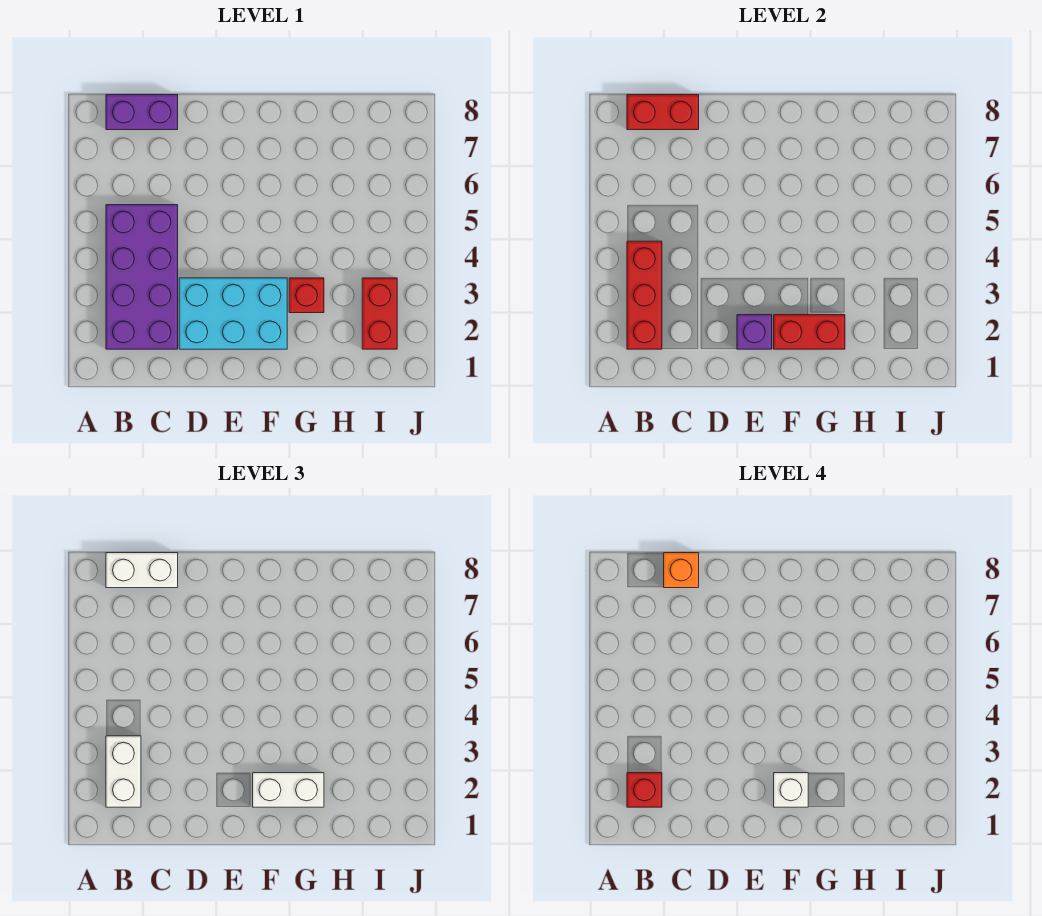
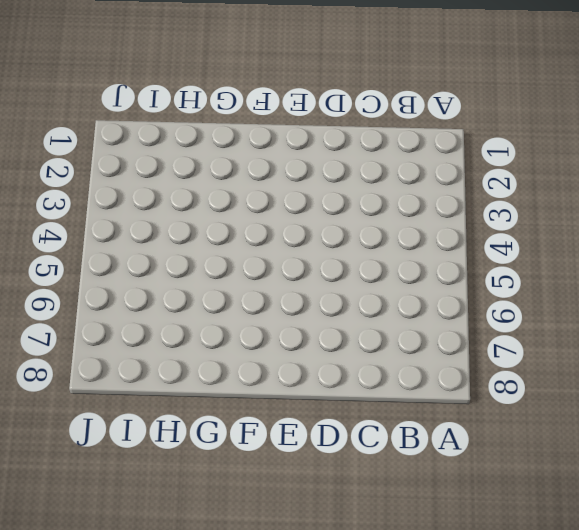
none -> purple brick B2:C5 level 1
none -> purple brick B8:C8 level 1
none -> cyan brick D2:F3 level 1

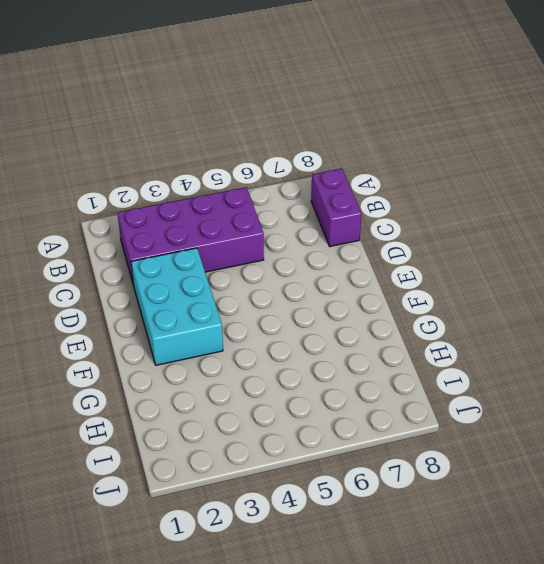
none -> red brick G3 level 1
none -> red brick I2:I3 level 1
none -> red brick B2:B4 level 2

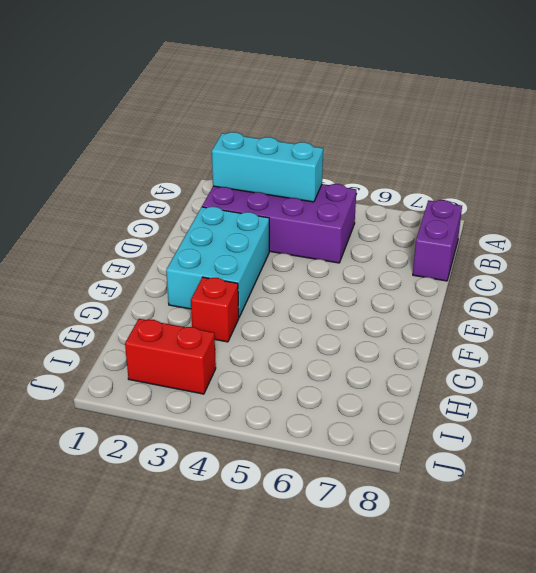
cyan brick B2:B4 level 2 -> red brick B2:B4 level 2
none -> red brick B8:C8 level 2
none -> purple brick E2 level 2
none -> red brick F2:G2 level 2

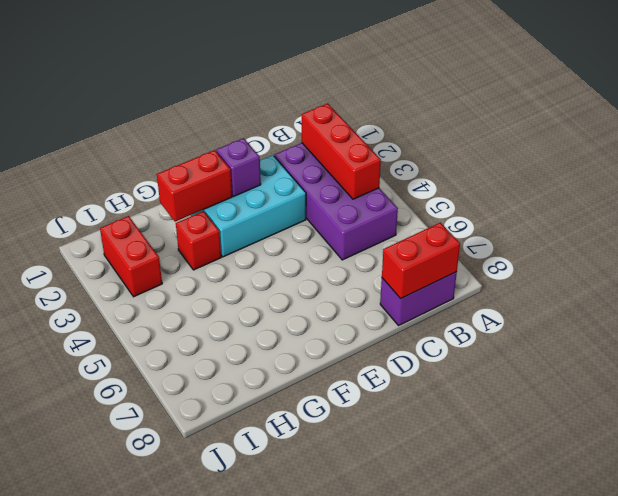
none -> white brick B2:B3 level 3
none -> white brick B8:C8 level 3
none -> white brick F2:G2 level 3

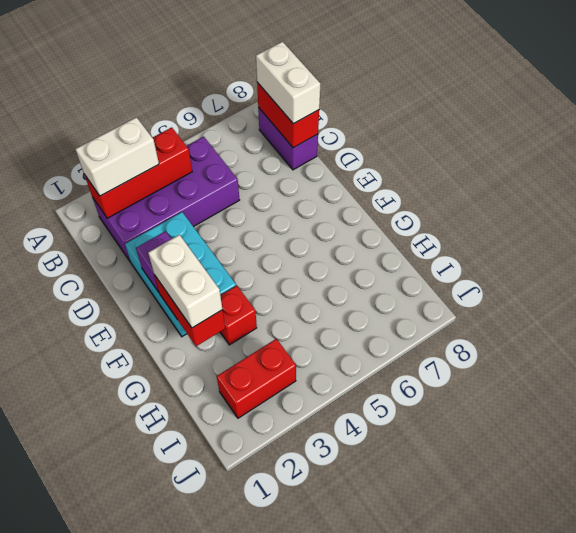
none -> red brick B2 level 4
none -> orange brick C8 level 4
none -> white brick F2 level 4

